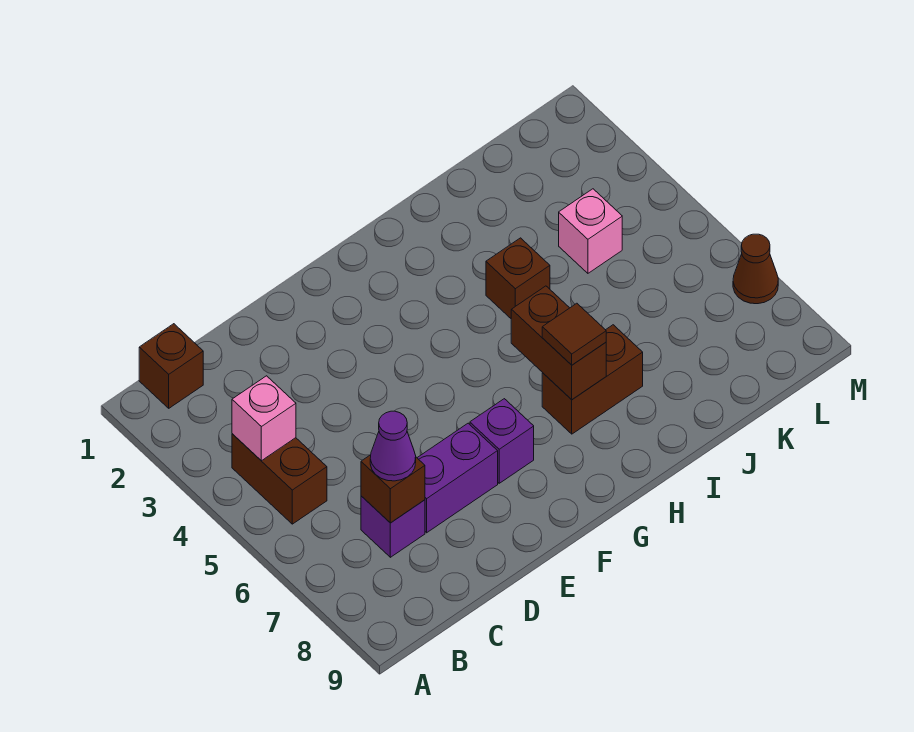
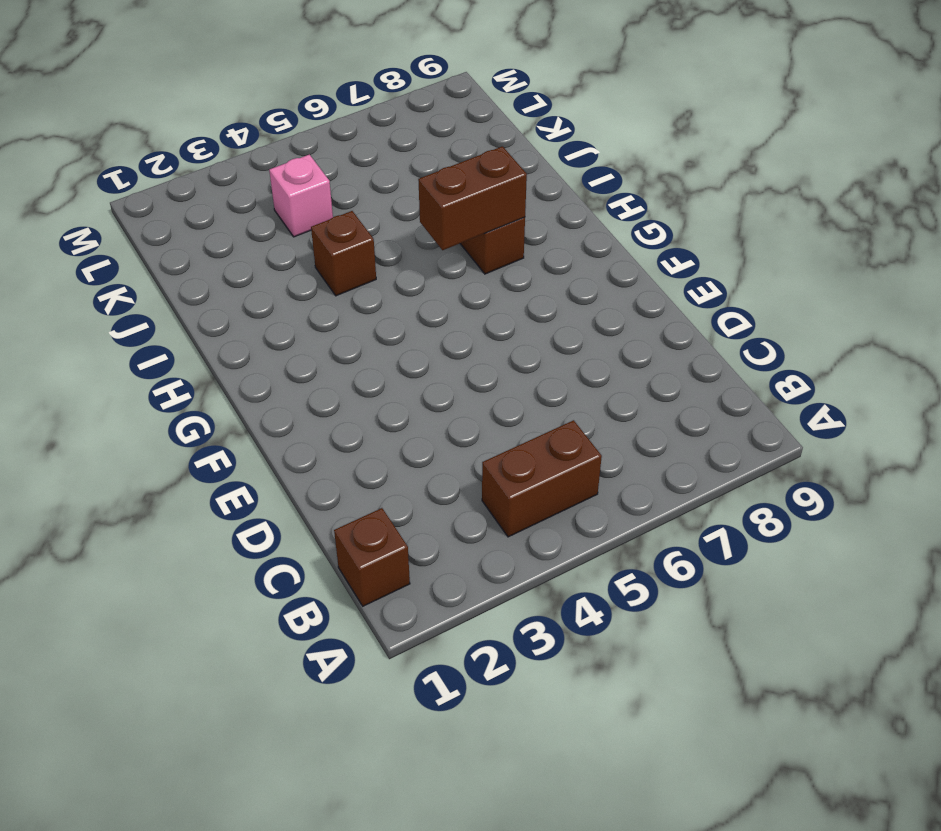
none -> purple brick C7 level 1
none -> purple brick D7:E7 level 1
none -> purple brick F7 level 1

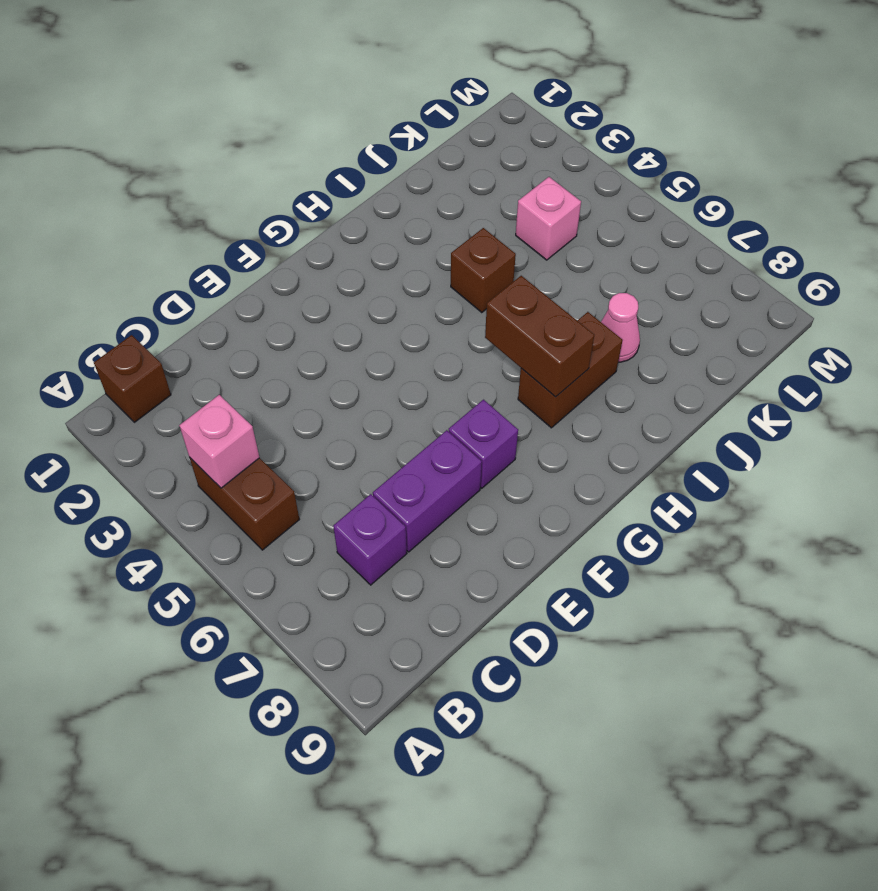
pink cone J7 level 1 -> none
none -> brown cone M7 level 1
none -> brown brick C7 level 2
none -> purple cone C7 level 3

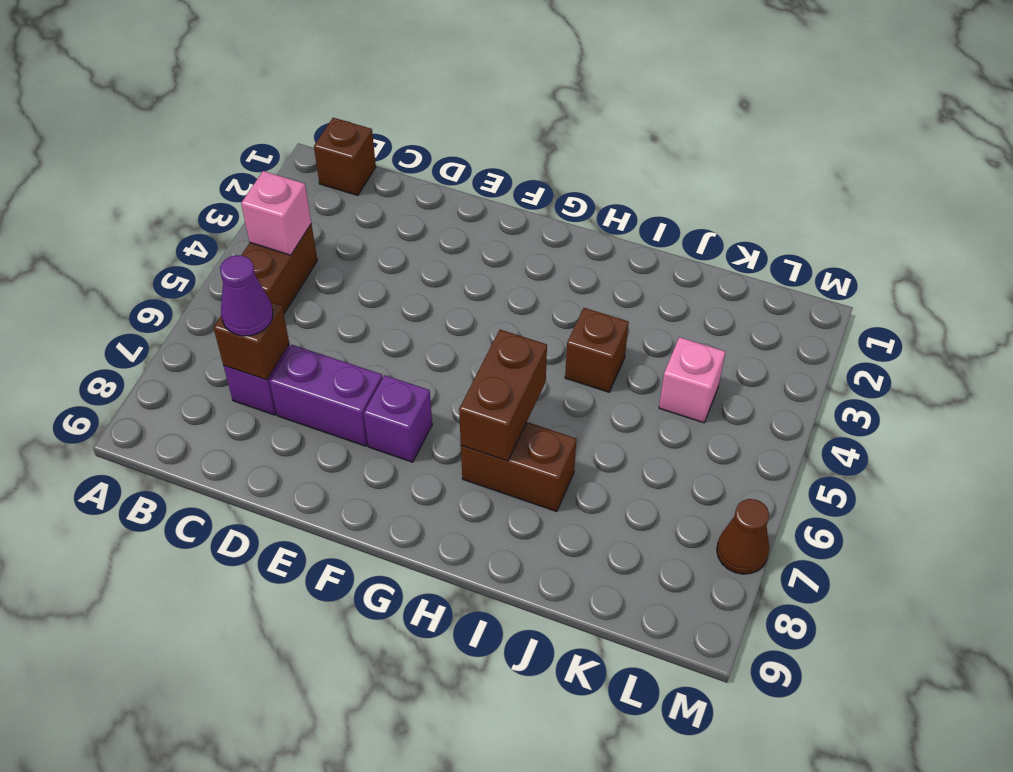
none -> brown tile H7 level 3

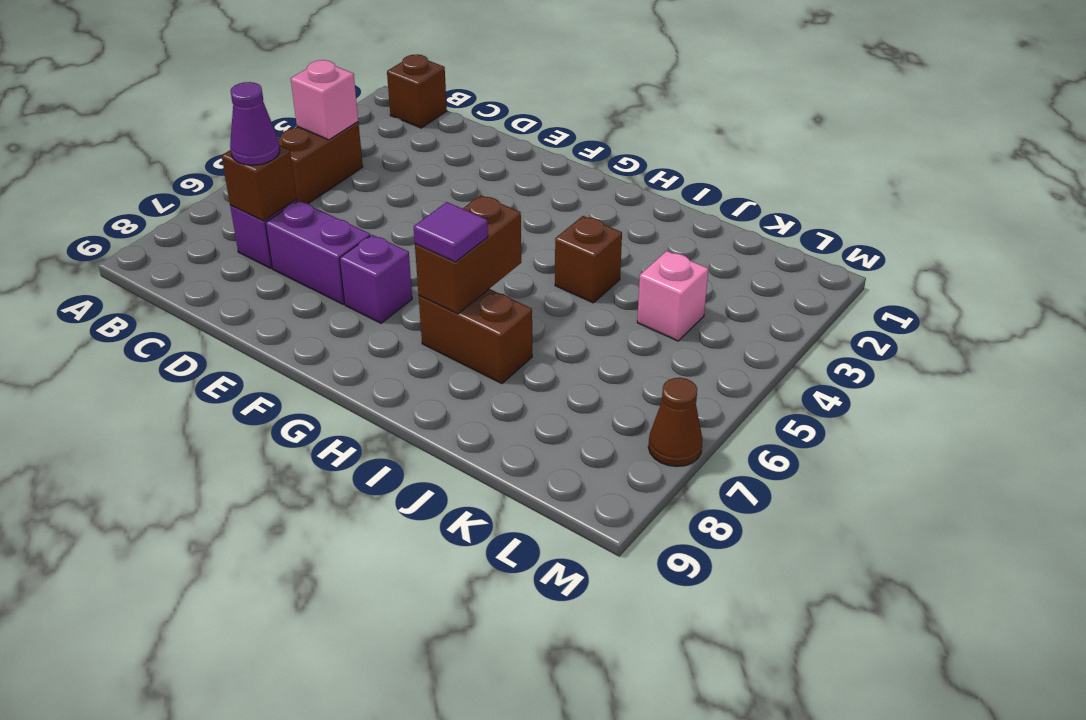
purple tile H7 level 3 -> brown tile H7 level 3

